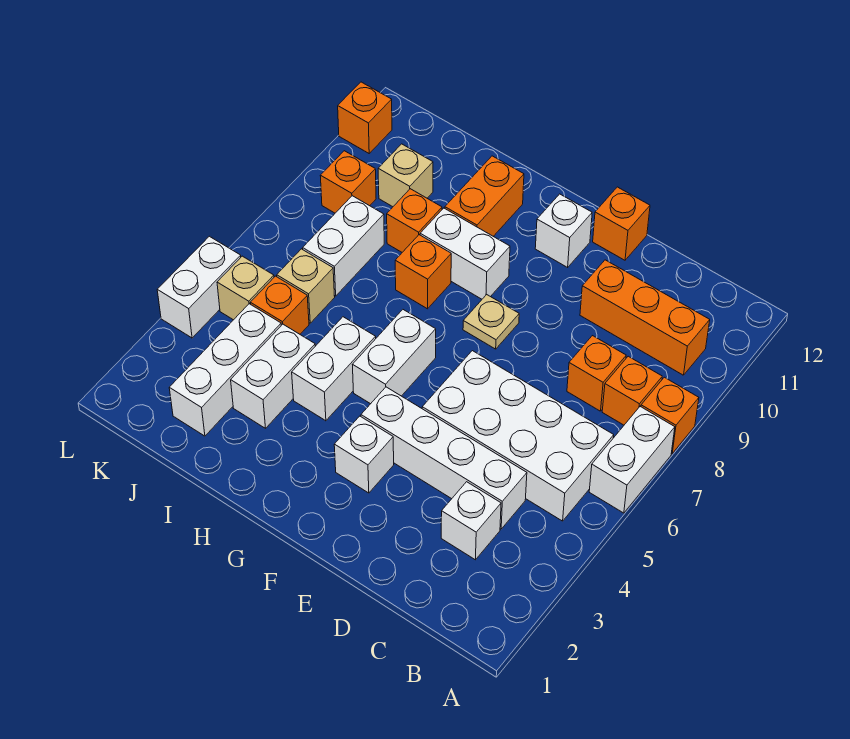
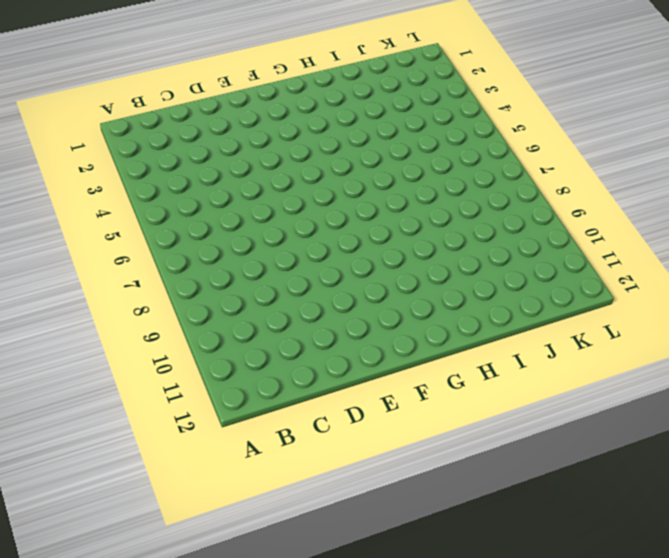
none -> white brick A6:A7 level 1
none -> orange brick A8 level 1
none -> white brick B5:E6 level 1

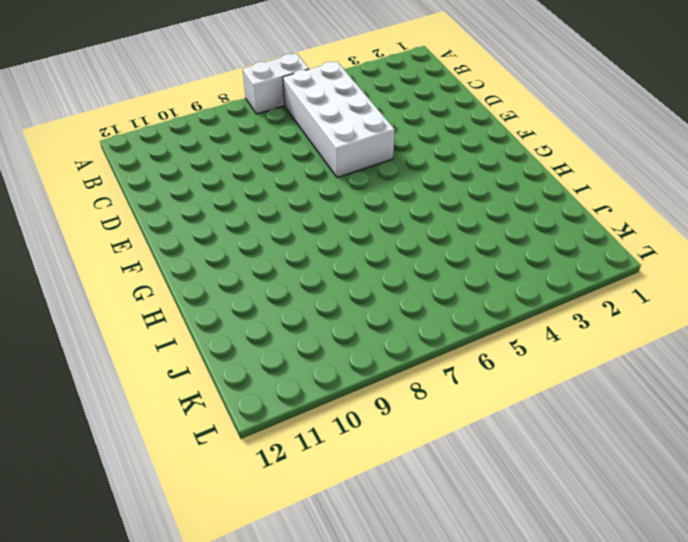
none -> orange brick A8 level 1
none -> orange brick B8 level 1
none -> orange brick B10:D10 level 1

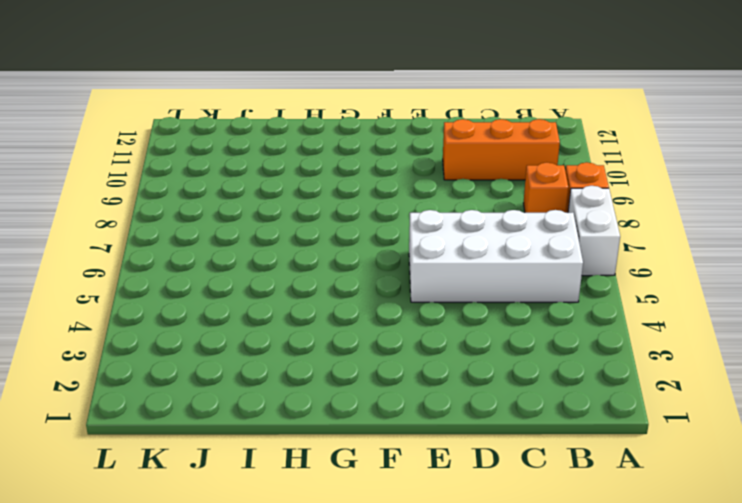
none -> white brick C3 level 1
none -> white brick C4:F4 level 1
none -> orange brick C8 level 1

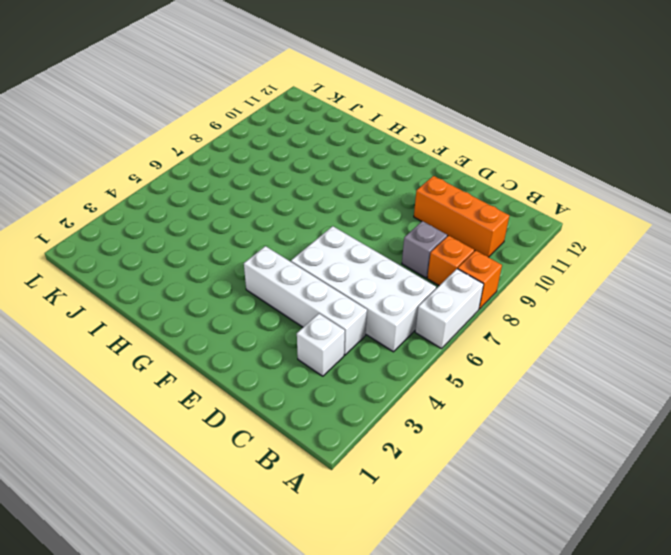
grey brick C8 level 1 -> orange brick C8 level 1
none -> orange brick E12 level 1
none -> white brick F3 level 1
none -> tan plate F8 level 1

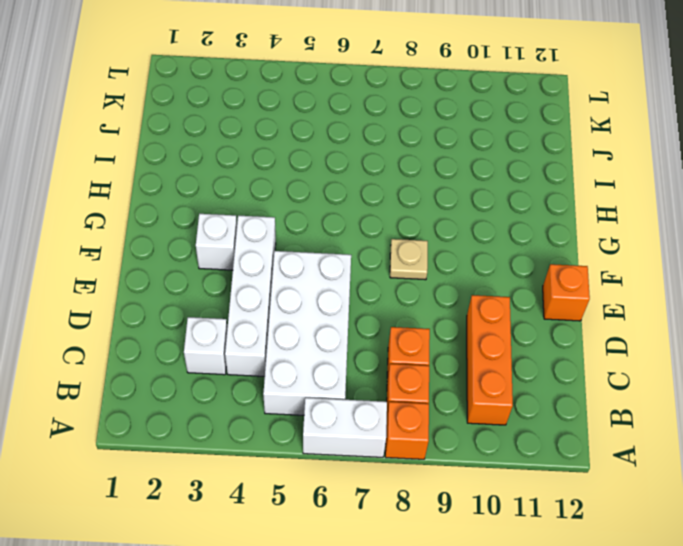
none -> white brick F11 level 1
none -> white brick G5:G6 level 1
none -> white brick G9:H9 level 1

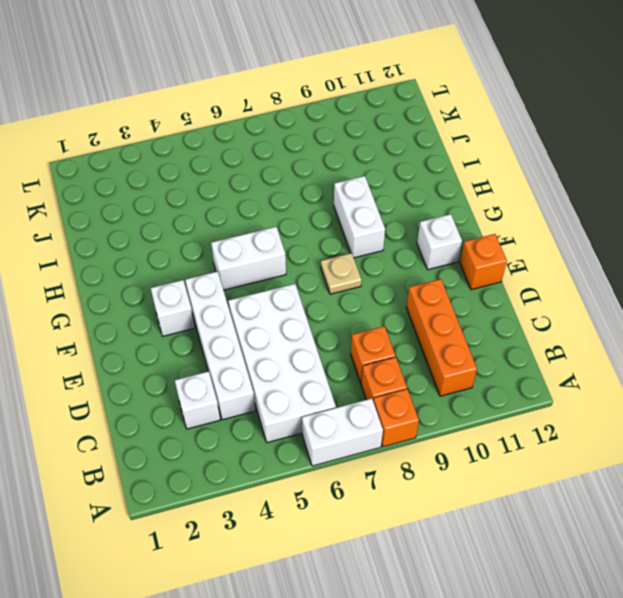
none -> white brick H4:H5 level 1
none -> orange brick H8 level 1
none -> orange brick H10:H11 level 1

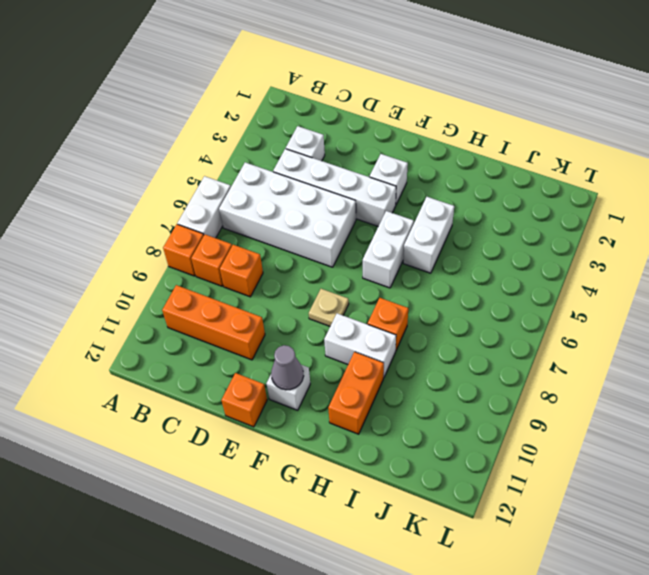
grey cone F11 level 2 -> none
none -> white brick I3:I4 level 1
none -> orange brick I9 level 1
none -> white brick J2:J4 level 1

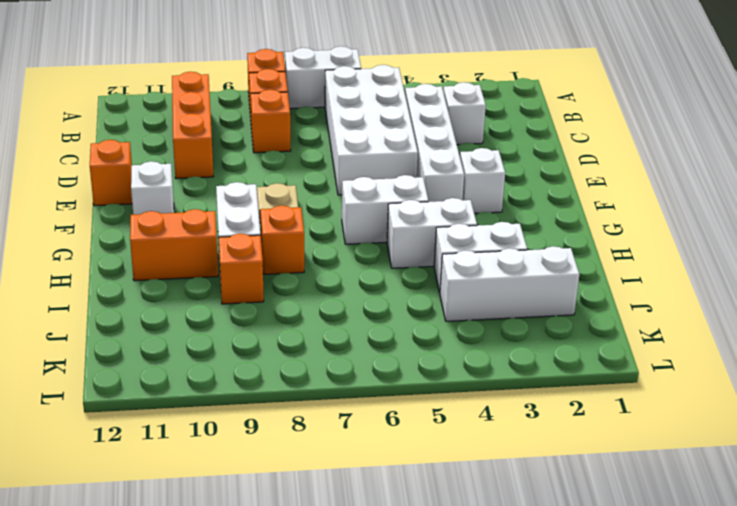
none -> orange brick J5 level 1
none -> tan brick J6 level 1
none -> white brick J7:J8 level 1

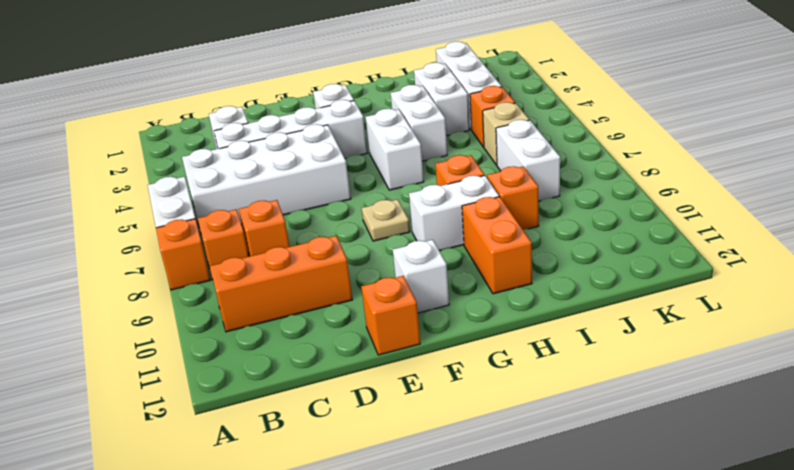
none -> tan brick J10 level 1
none -> tan brick K5 level 1
none -> orange brick K9 level 1

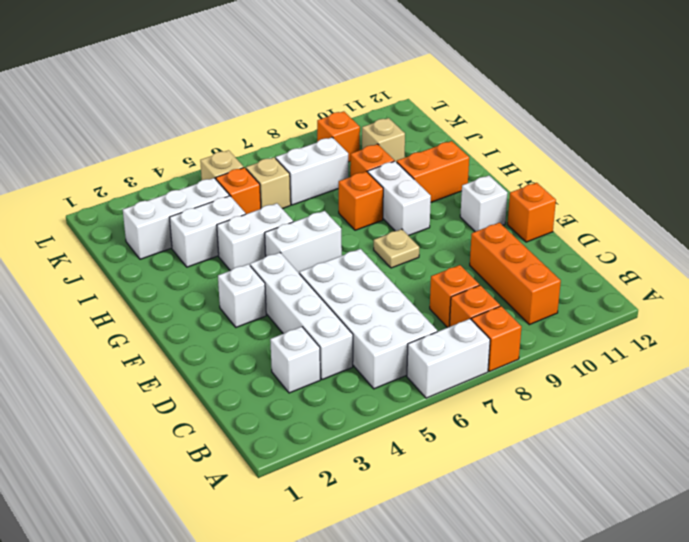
none -> white brick L4:L5 level 1
none -> orange brick L11 level 1

